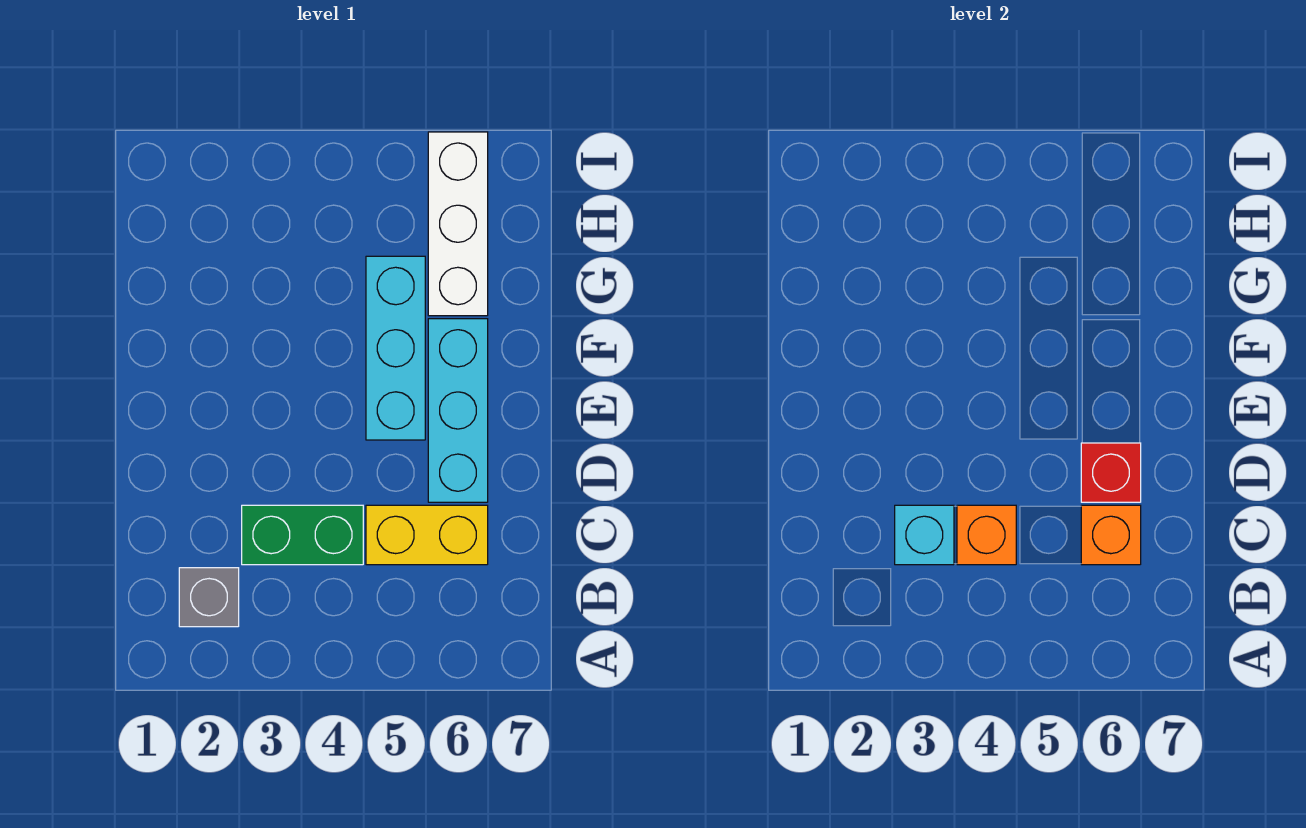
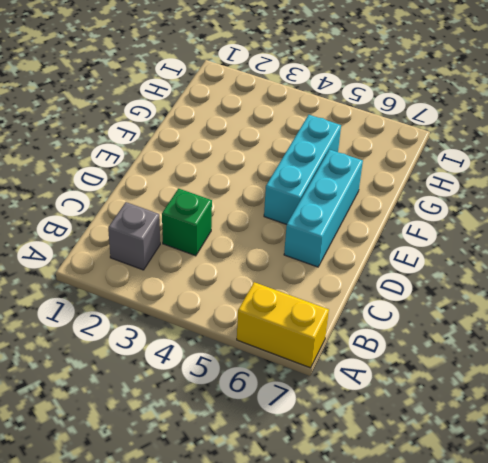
yellow brick A6:A7 level 1 -> yellow brick C5:C6 level 1
green brick C3 level 1 -> green brick C3:C4 level 1
none -> white brick G6:I6 level 1
none -> cyan brick C3 level 2

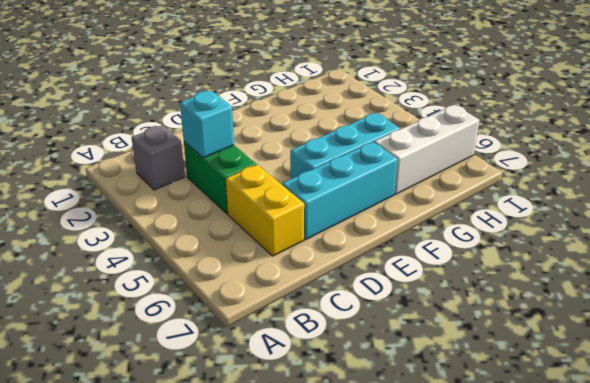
none -> orange brick C4 level 2
none -> orange brick C6 level 2

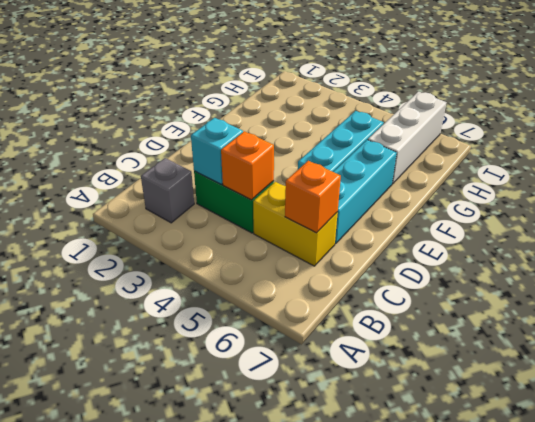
none -> red brick D6 level 2

